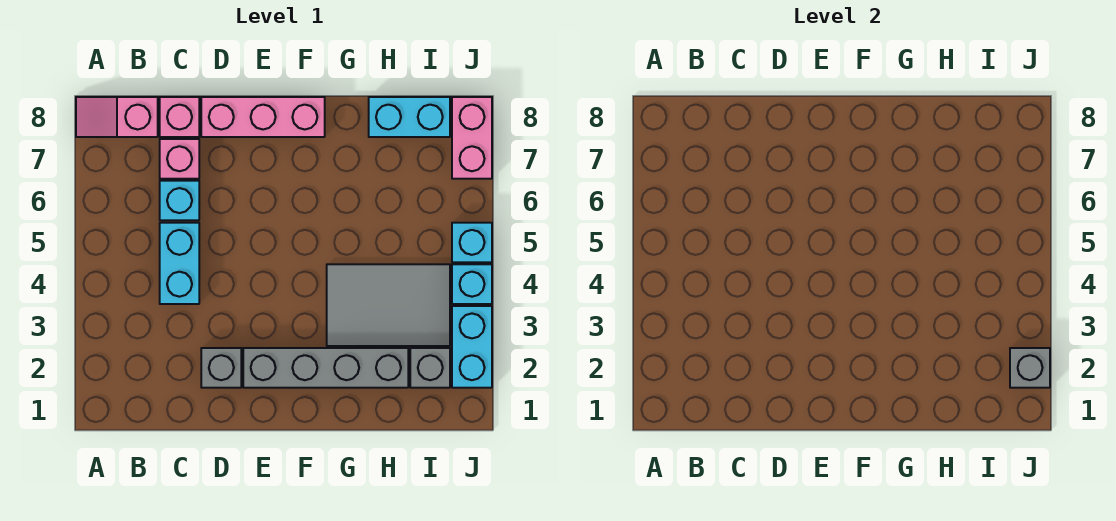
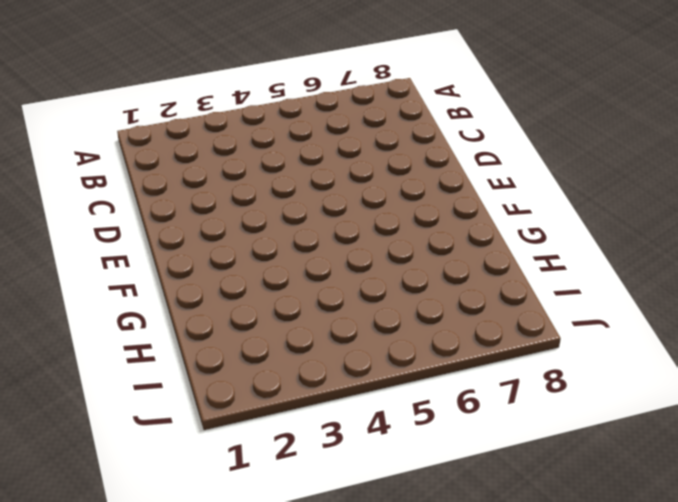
none -> pink slope A8:B8 level 1 top B
none -> cyan brick C4:C5 level 1
none -> cyan brick C6 level 1

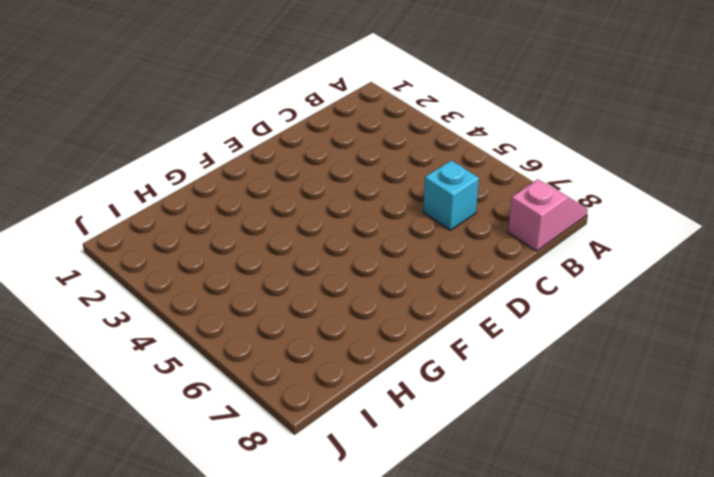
none -> cyan brick C4:C5 level 1
none -> pink brick C7 level 1
none -> pink brick C8 level 1

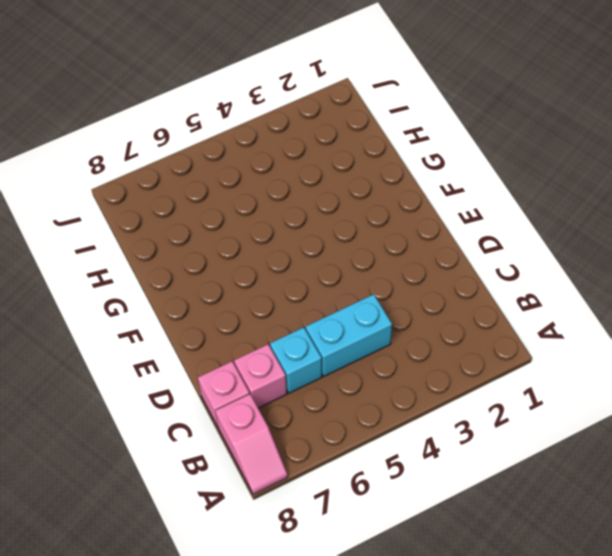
none -> grey brick D2 level 1
none -> pink brick D8:F8 level 1
none -> grey brick E2:H2 level 1

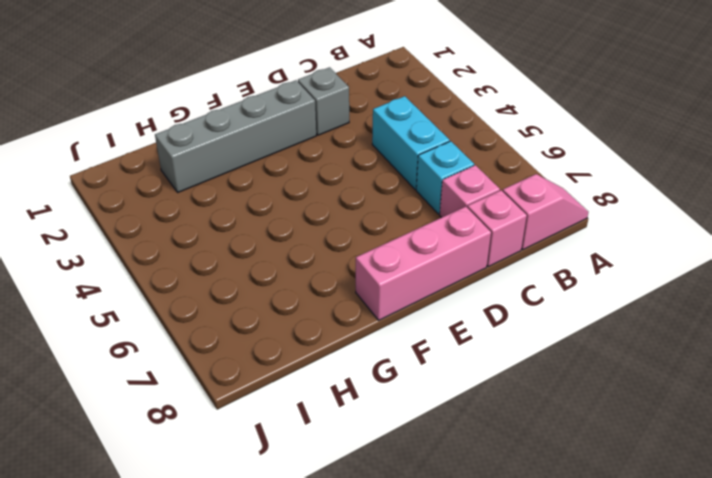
none -> grey tile G3:I4 level 1
none -> cyan brick H8:I8 level 1
none -> grey brick I2 level 1

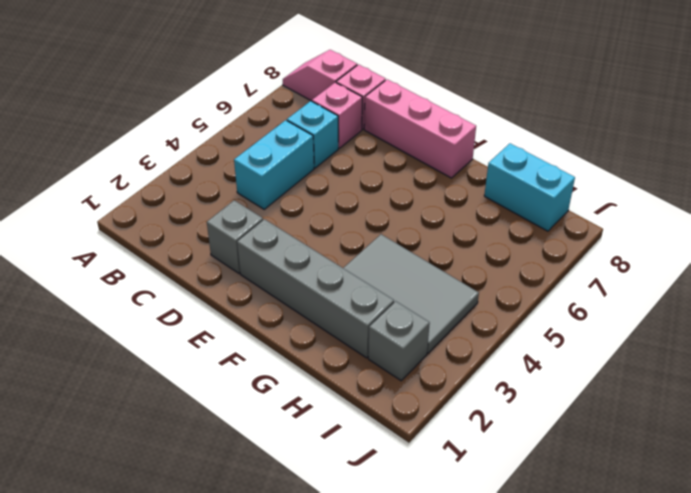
none -> cyan brick J2:J3 level 1
none -> cyan brick J4 level 1
none -> cyan brick J5 level 1

